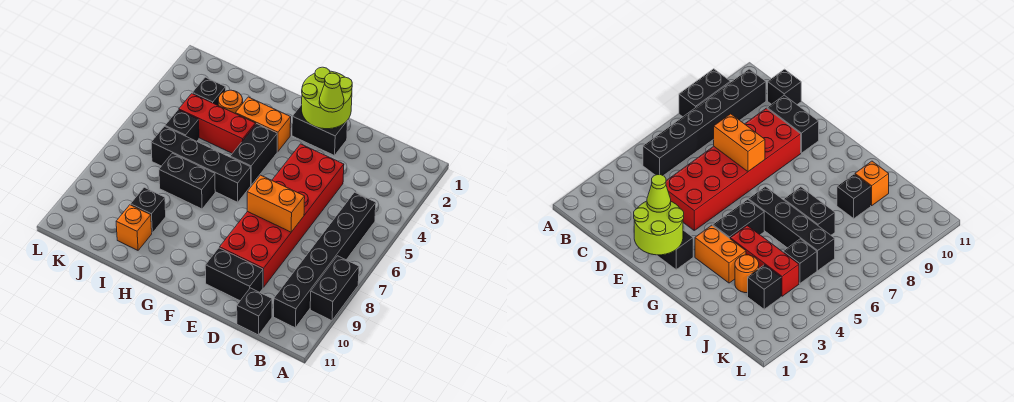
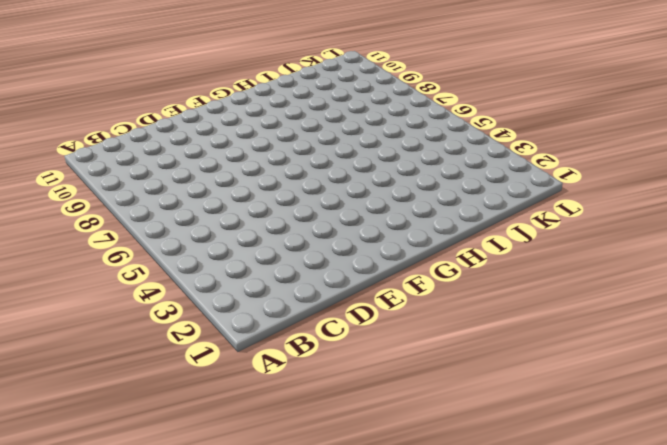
none -> black brick A8:A9 level 1
none -> black brick B5:B10 level 1
none -> black brick C11 level 1

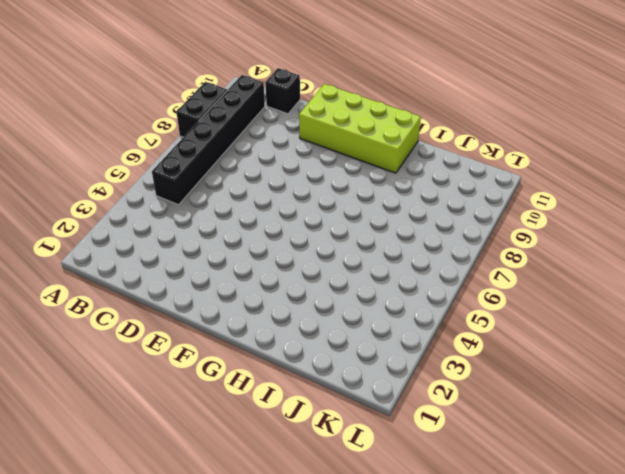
lime brick E10:H11 level 1 -> black brick D10:E10 level 1
none -> red brick D4:E9 level 1
none -> black brick E2:F2 level 1
none -> orange brick G3:H3 level 1

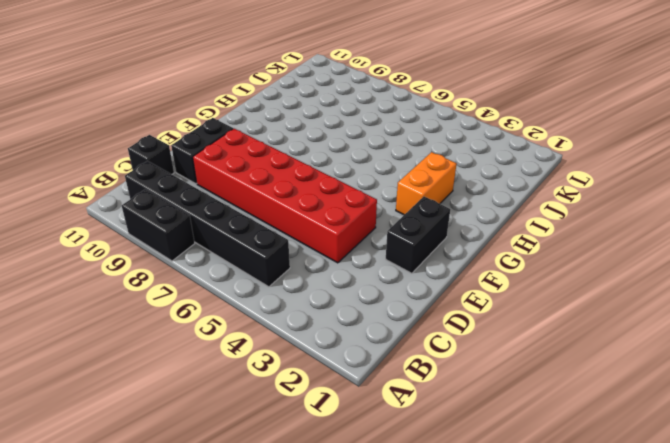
none -> black brick G4:G5 level 1
none -> black brick G6:J6 level 1
none -> red brick H4:J4 level 1

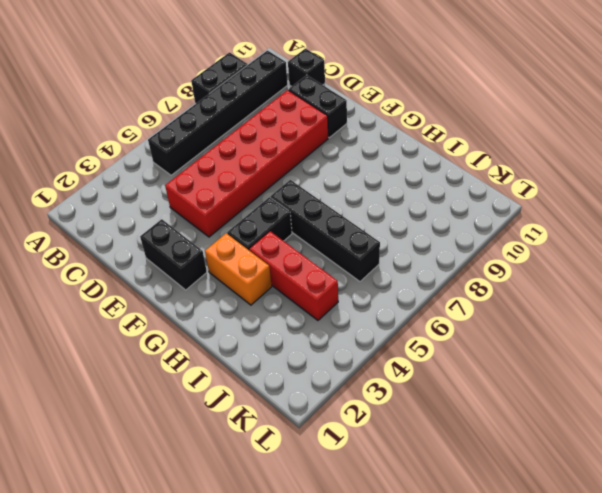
none -> black brick H7:I7 level 1
none -> orange round brick I3 level 1
none -> black brick I9 level 1

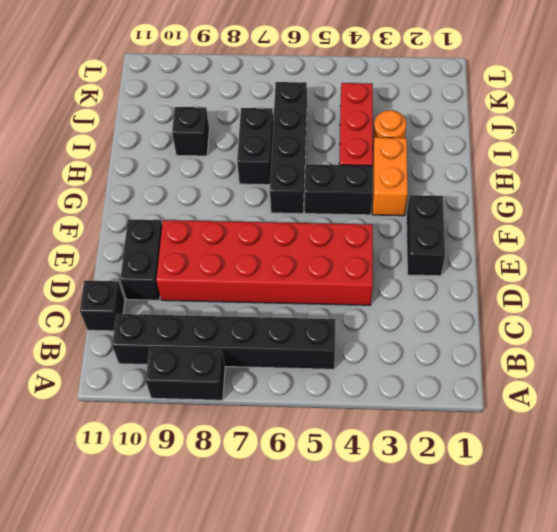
none -> orange brick I10 level 1
none -> black brick J3 level 1
none -> black brick J5 level 1

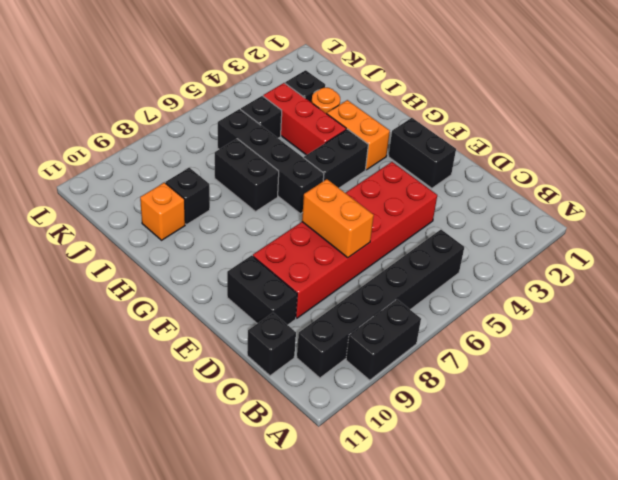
none -> lime round brick E1:F2 level 2
none -> lime cone E2 level 3

